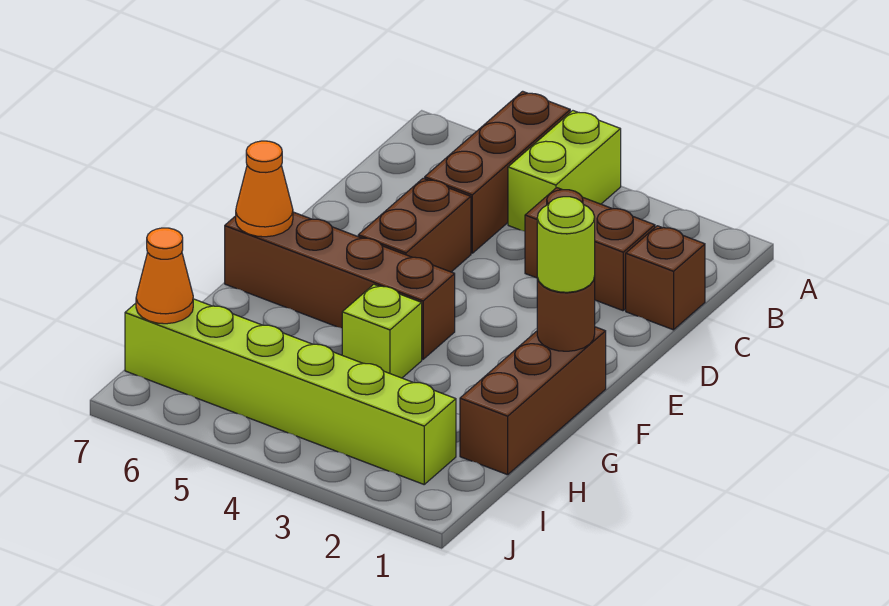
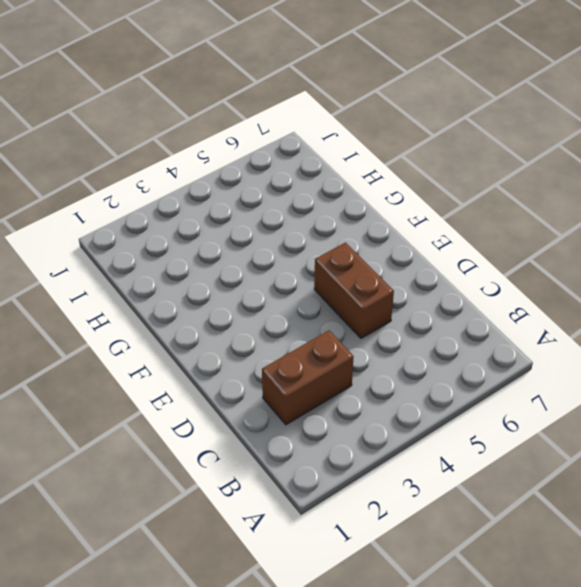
none -> lime brick A4:B4 level 1
none -> brown brick A5:C5 level 1
none -> brown brick C1 level 1

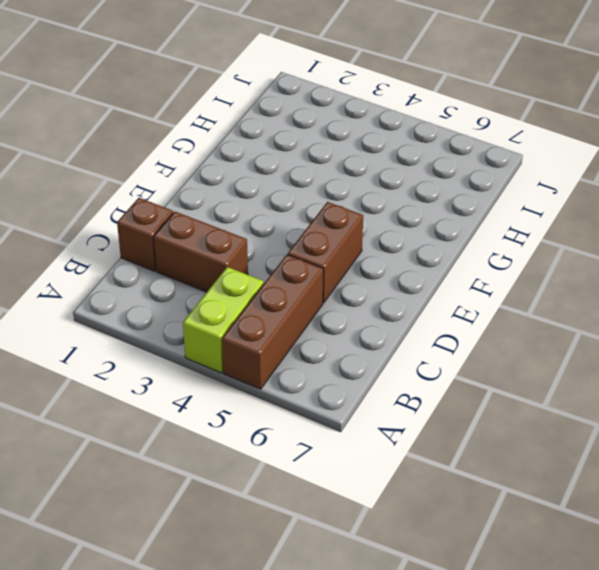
none -> brown brick F1:H1 level 1
none -> brown brick F4:F7 level 1
none -> lime brick G4 level 1

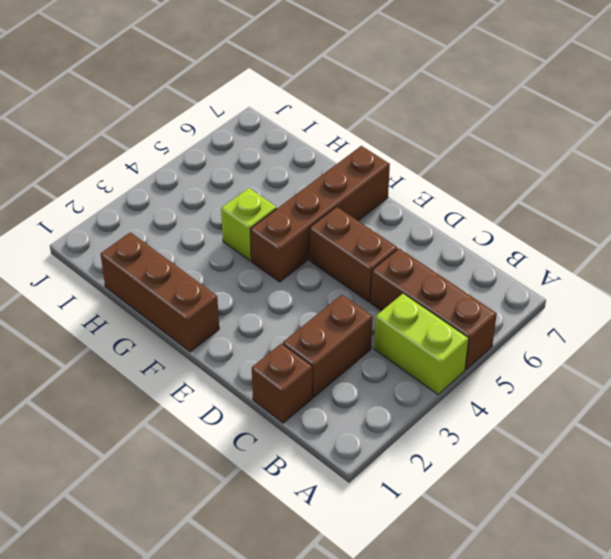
none -> lime brick I2:I7 level 1
none -> brown round brick F1 level 2
none -> orange cone F7 level 2

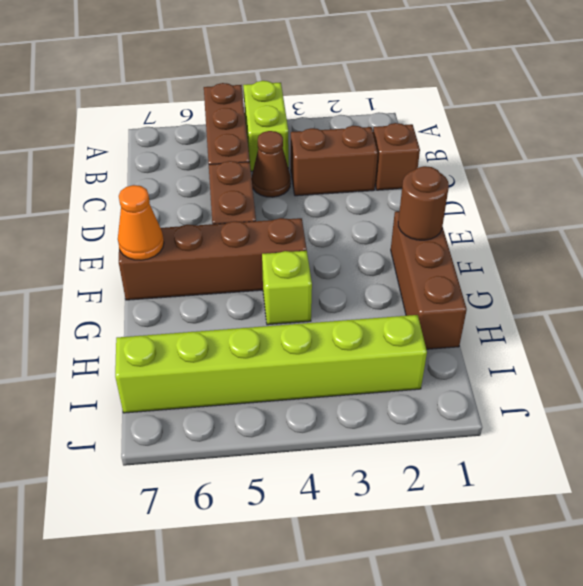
brown cone C4 level 1 -> none
none -> orange cone I7 level 2
none -> lime round brick F1 level 3

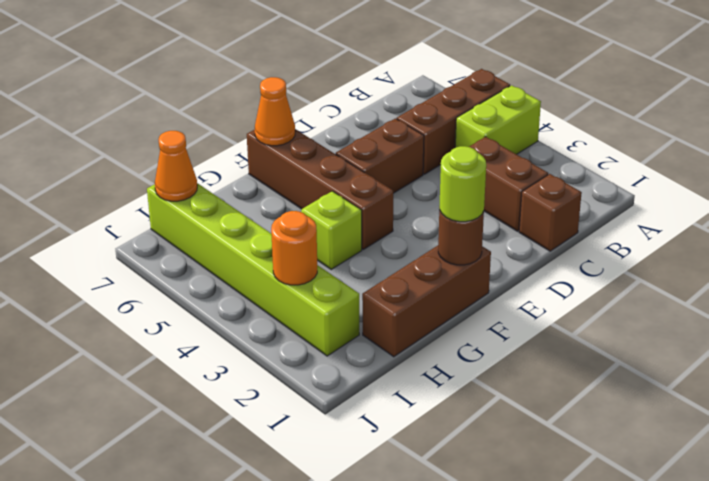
orange round brick I3 level 2 -> none

